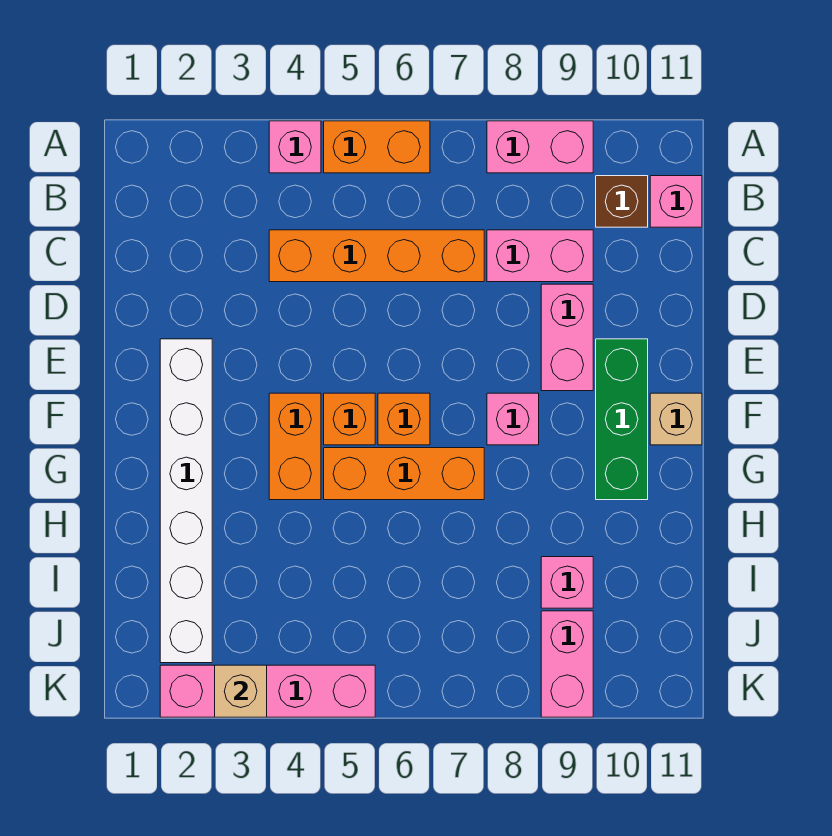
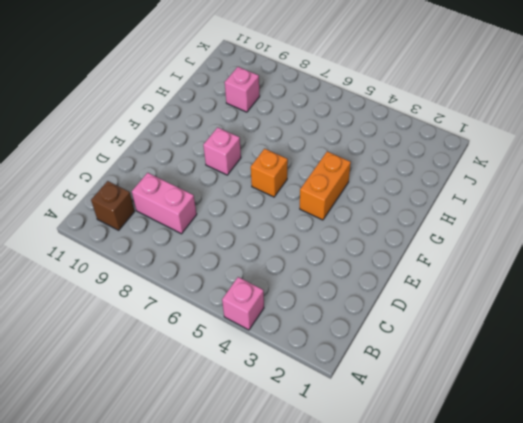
none -> orange brick A5:A6 level 1
none -> pink brick A8:A9 level 1
none -> pink brick B11 level 1

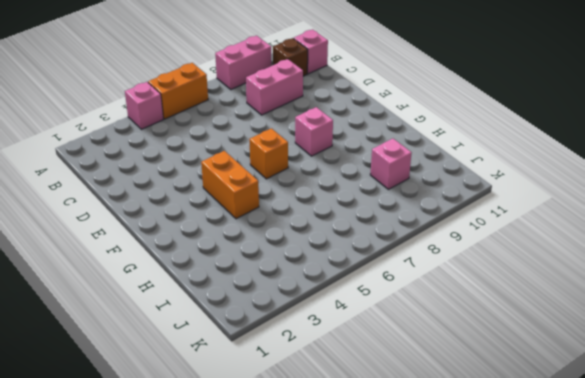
none -> orange brick C4:C7 level 1
none -> pink brick D9:E9 level 1
none -> white brick E2:J2 level 1

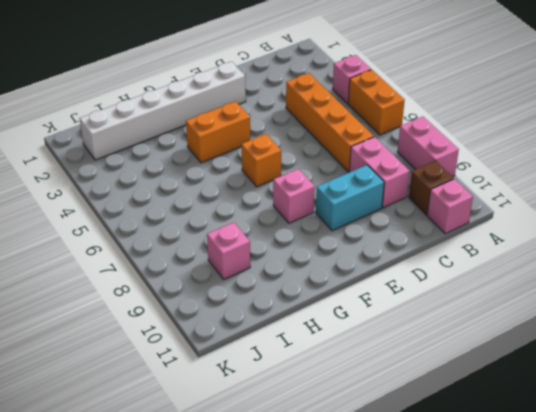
cyan brick D9:E9 level 1 -> pink brick D9:E9 level 1
none -> green brick E10:G10 level 1
none -> orange brick F5 level 1
none -> tan brick F11 level 1

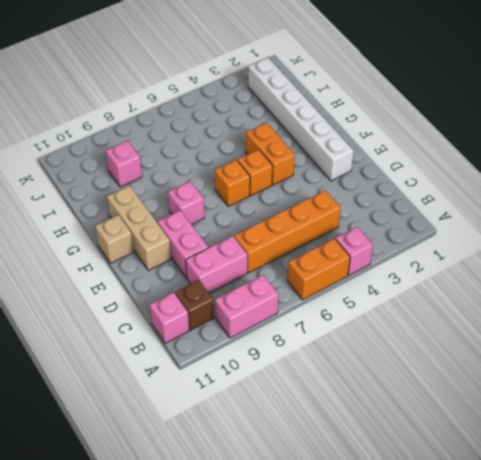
tan brick E10:G10 level 1 -> green brick E10:G10 level 1
none -> orange brick G5:G7 level 1
none -> pink brick J9:K9 level 1
none -> pink brick K2:K5 level 1

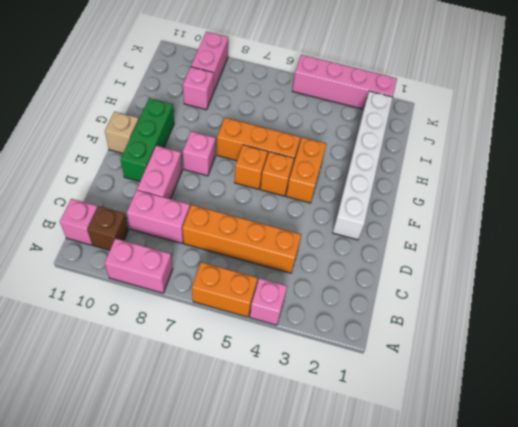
none -> tan brick K3 level 2

